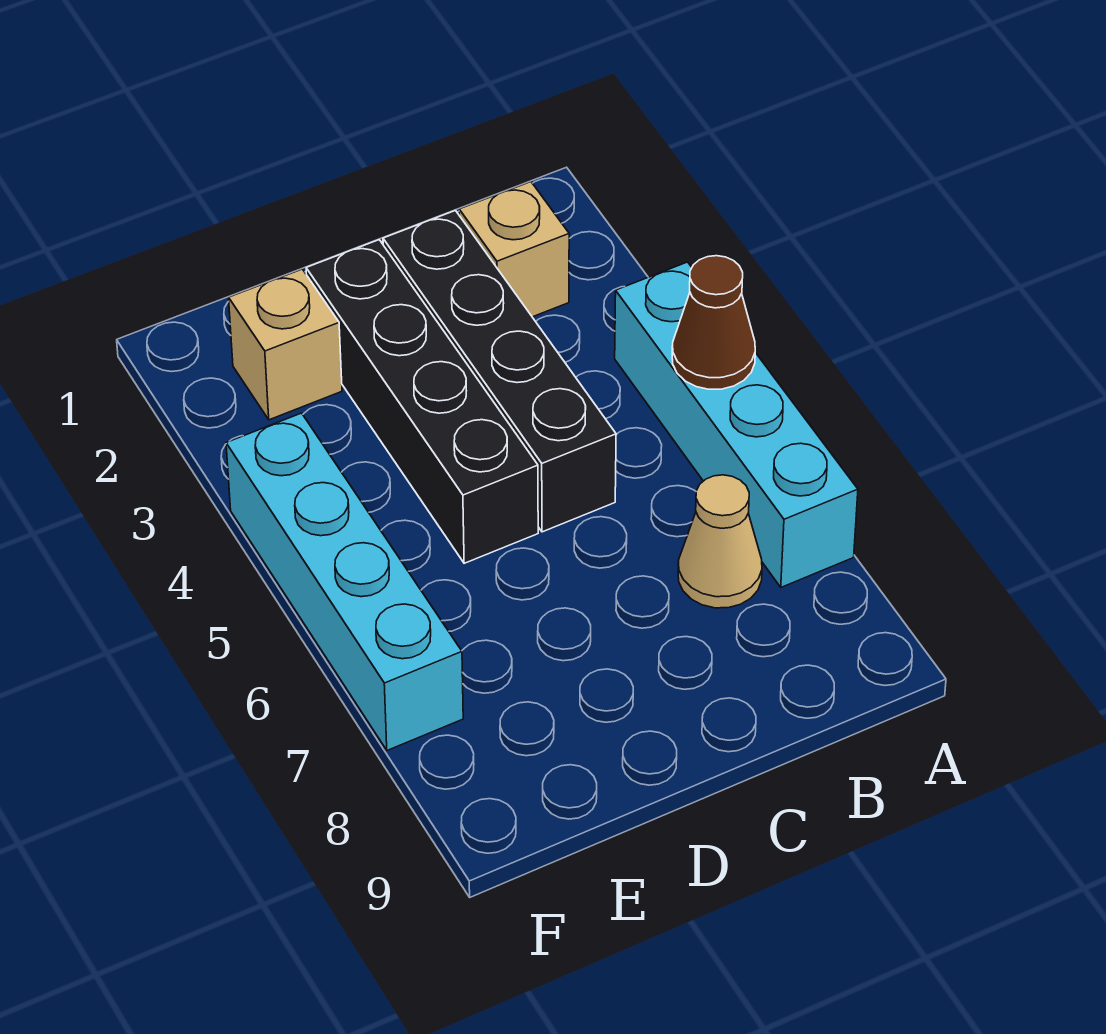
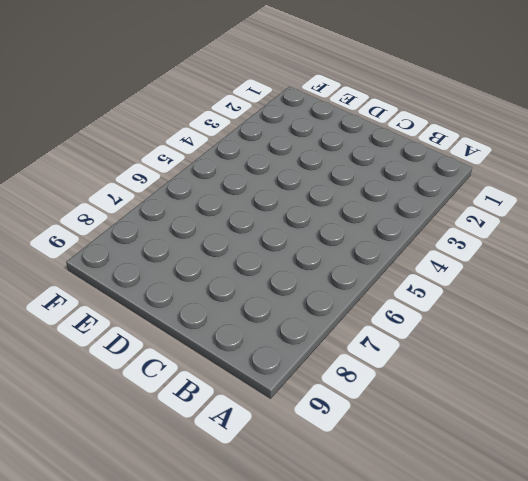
none -> cyan brick A4:A7 level 1
none -> tan brick B2 level 1

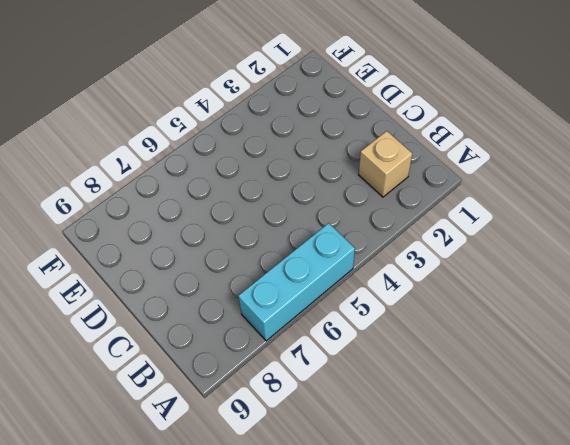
cyan brick A5:A7 level 1 -> cyan brick A4:A7 level 1
none -> tan cone B7 level 1
none -> black brick C2:C5 level 1

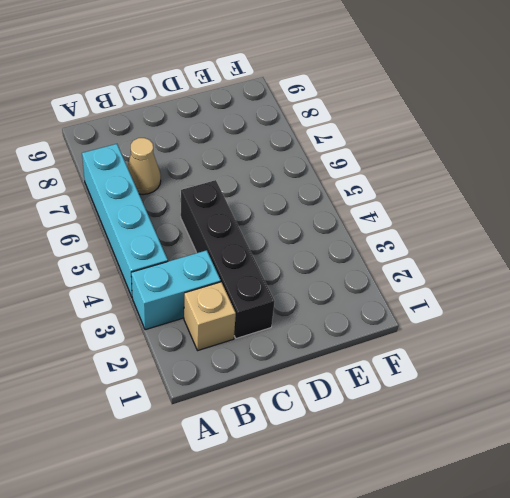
cyan brick A3:B3 level 1 -> none
none -> black brick D2:D5 level 1
none -> tan brick E2 level 1

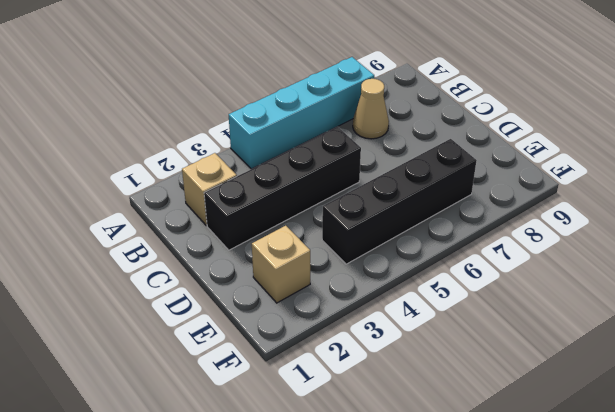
black brick E4:E7 level 1 -> black brick D2:D5 level 1
none -> cyan brick F4:F7 level 1
none -> brown cone A5 level 2

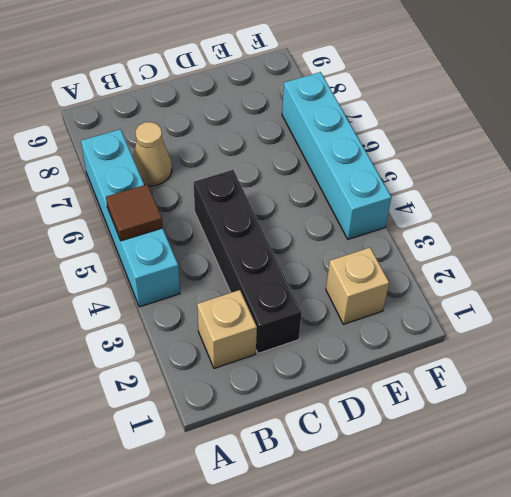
brown tile A5 level 2 -> brown cone A5 level 2
none -> black brick D2:D5 level 1

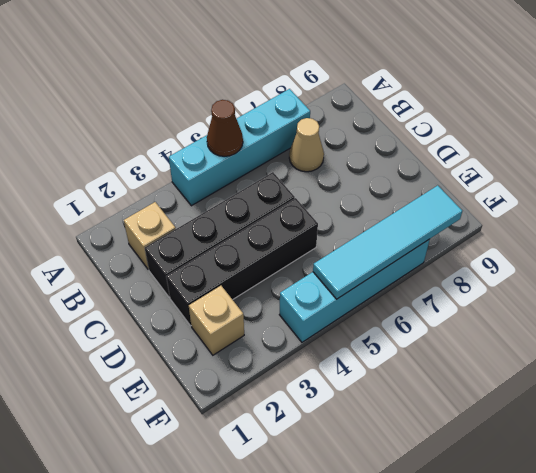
cyan tile F5:F8 level 2 -> none

